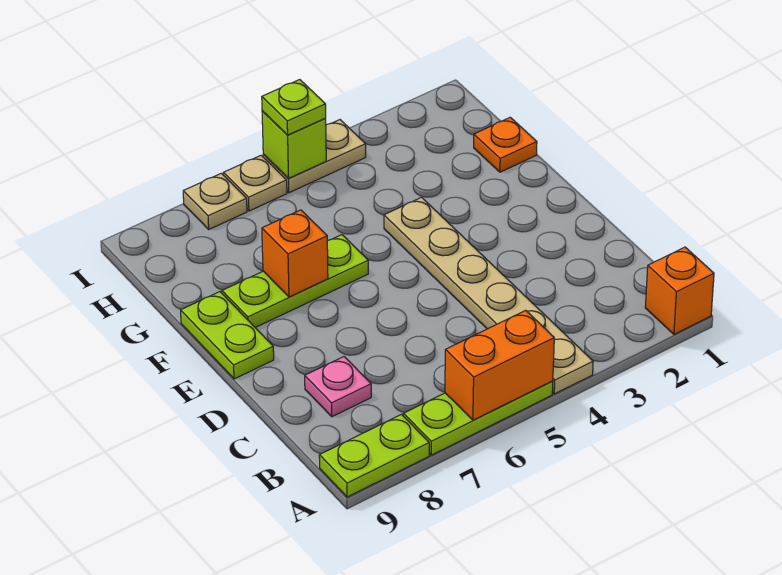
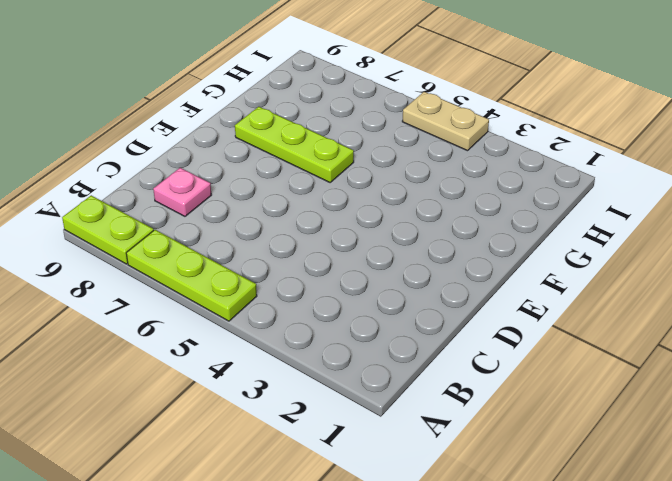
none -> orange brick A1 level 1
none -> tan plate A4:F4 level 1
none -> lime plate E9:F9 level 1

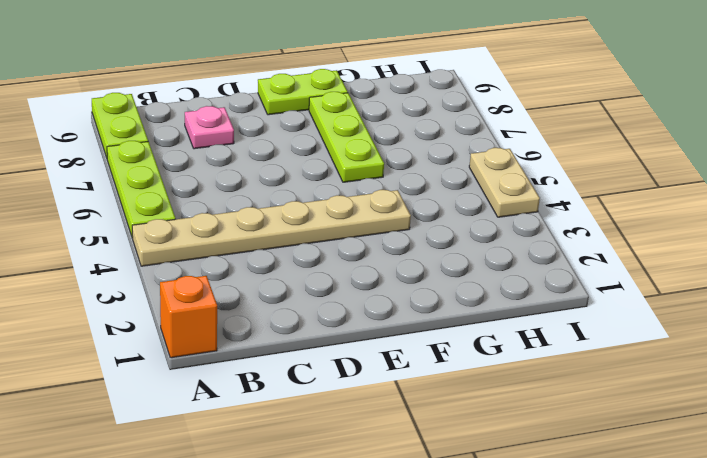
none -> orange plate G1 level 1
none -> tan plate I6 level 1
none -> tan plate I7 level 1

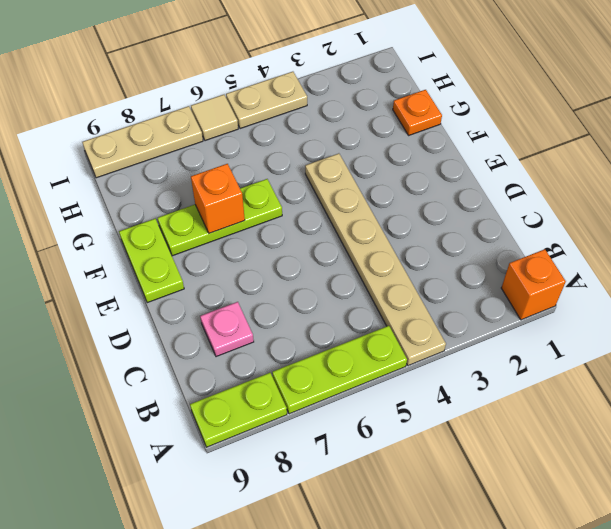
tan tile I6 level 1 -> tan plate I6 level 1
tan plate I7:I9 level 1 -> tan plate I7 level 1
none -> orange brick A5:A6 level 2
none -> lime brick I5 level 2
none -> lime plate I5 level 3

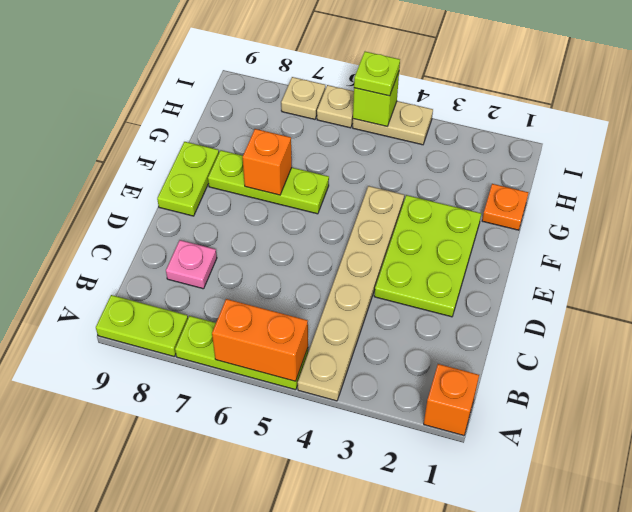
lime plate D2:F3 level 1 -> none

